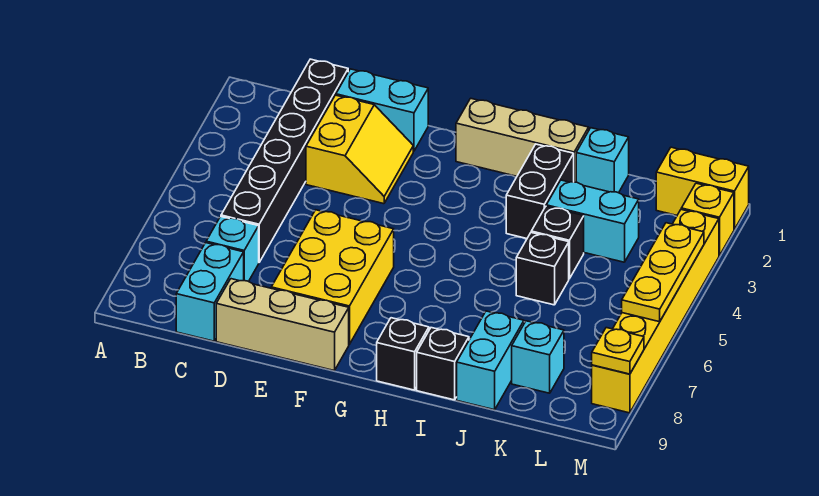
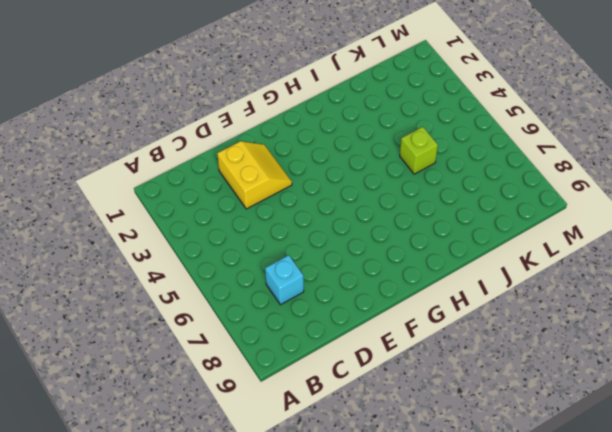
lime brick J5 level 1 -> black brick J5 level 1
none -> black brick C1:C6 level 1
none -> cyan brick C8:C9 level 1
none -> cyan brick D1:E1 level 1

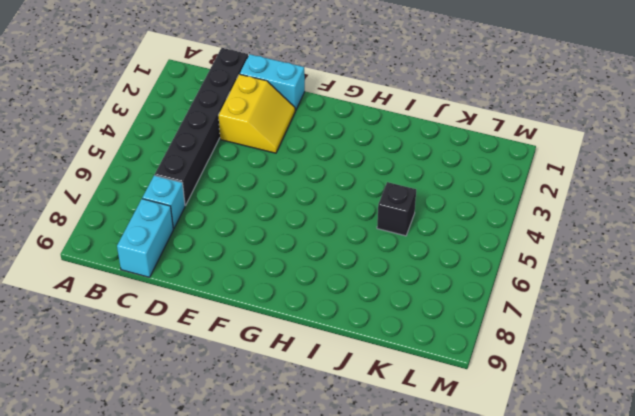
none -> tan brick D9:F9 level 1
none -> yellow brick E6:F8 level 1
none -> tan brick G1:I1 level 1

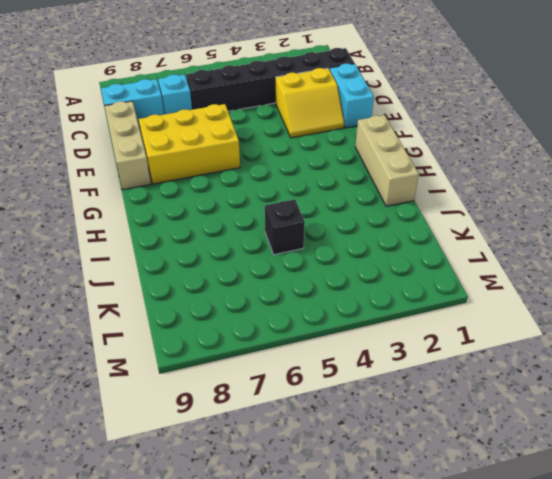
none -> black brick H9 level 1
none -> black brick I2:I3 level 1
none -> black brick I9 level 1

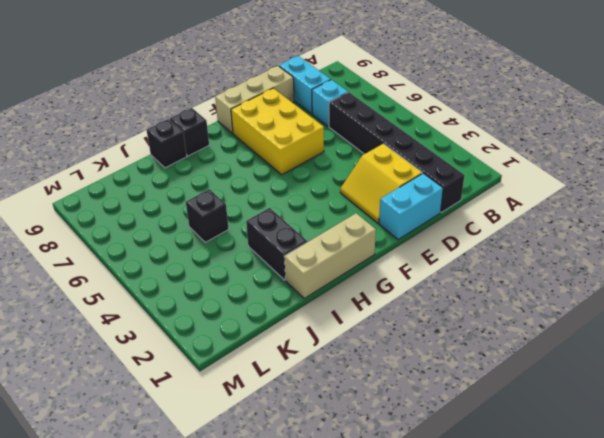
none -> cyan brick J1 level 1
none -> cyan brick J3:K3 level 1
none -> black brick J4 level 1

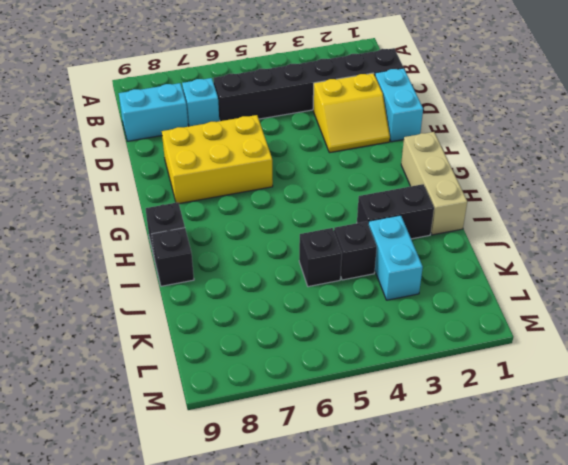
none -> tan brick D9:F9 level 1
none -> cyan brick J1 level 1
none -> cyan brick J8:J9 level 1

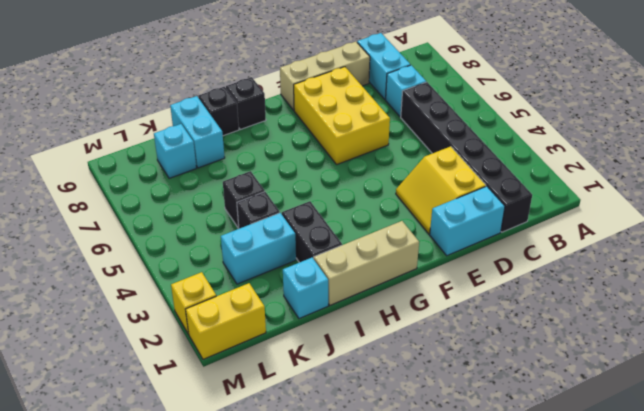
none -> yellow brick M3:M8 level 1
none -> yellow plate M4:M6 level 2
none -> yellow plate M8 level 2

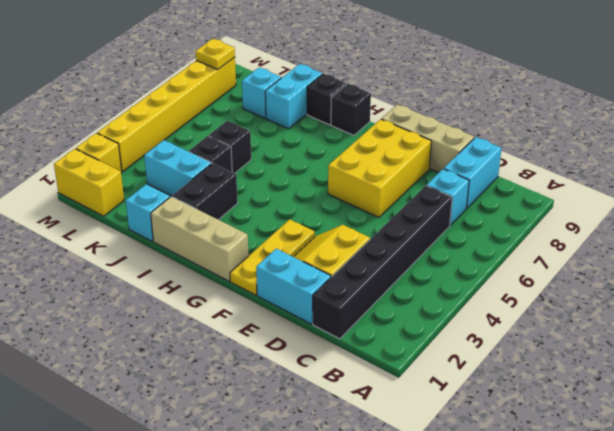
yellow plate F1:F3 level 1 -> yellow plate M4:M6 level 2

